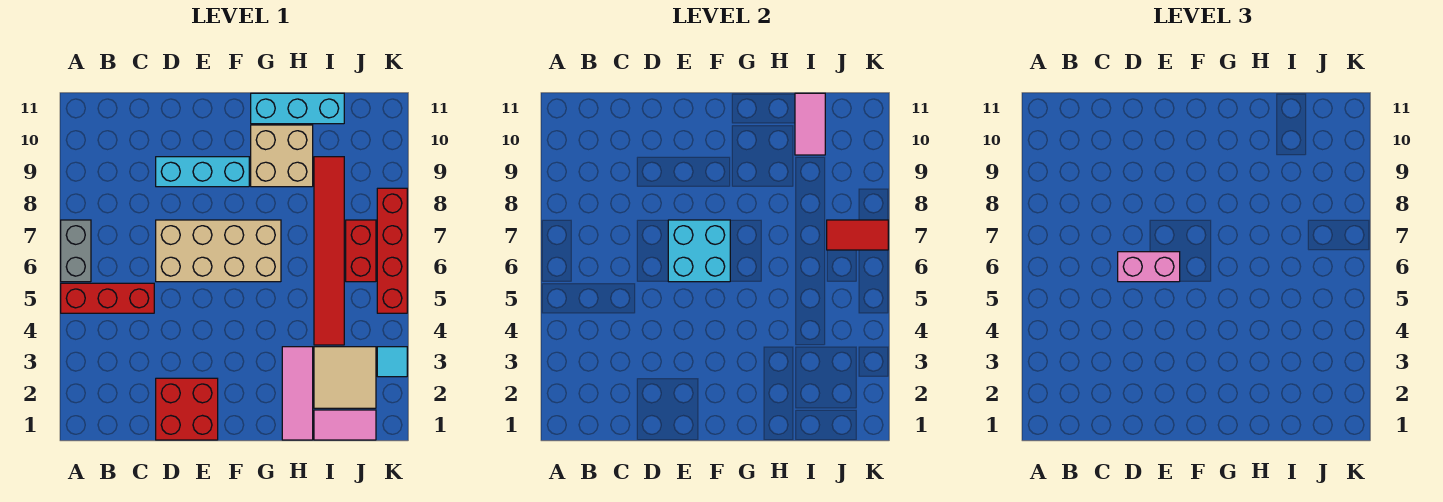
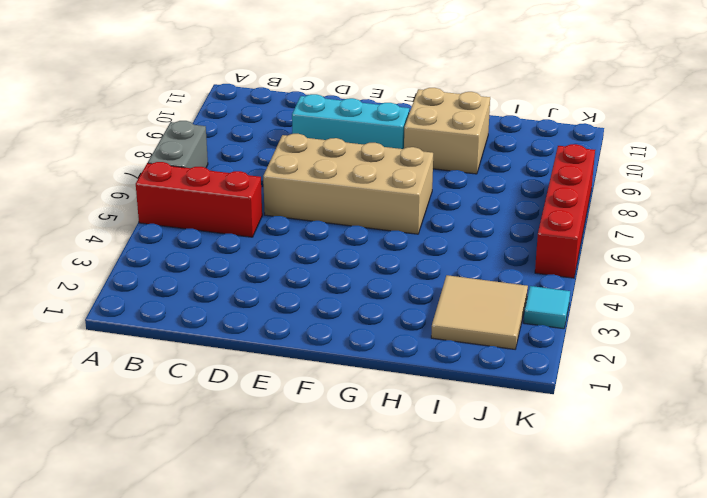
none -> red brick D1:E2 level 1
none -> cyan brick G11:I11 level 1
none -> pink tile H1:H3 level 1

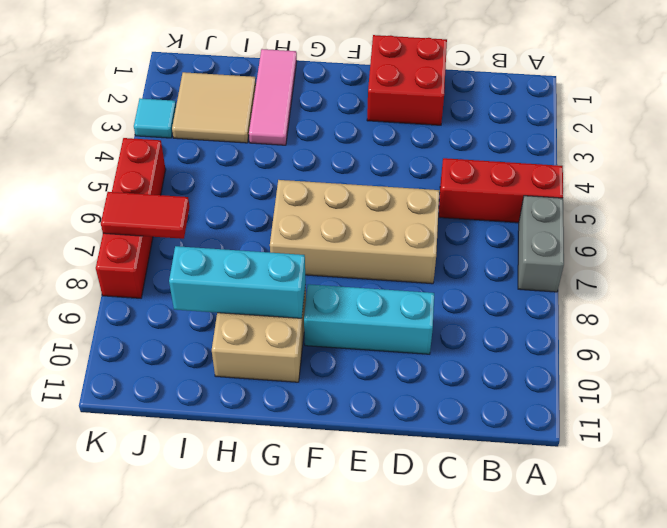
cyan brick G9:I9 level 2 -> cyan brick G11:I11 level 1
none -> pink tile I1:J1 level 1
none -> red tile I4:I9 level 1
none -> red brick J6:J7 level 1

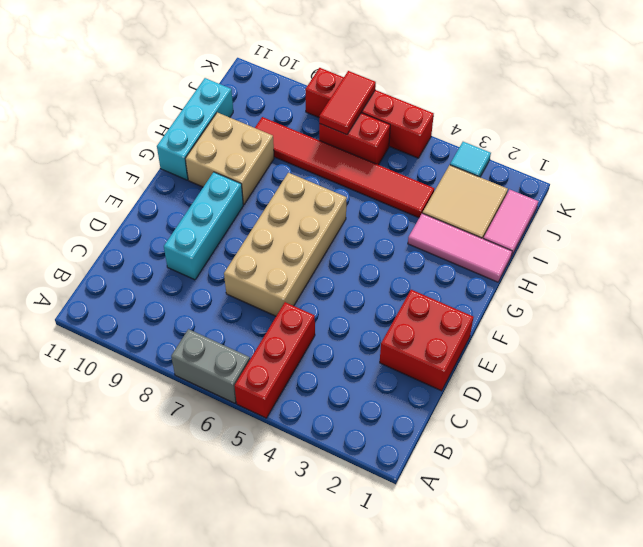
none -> cyan brick E6:F7 level 2
none -> pink tile I10:I11 level 2
none -> pink brick D6:E6 level 3

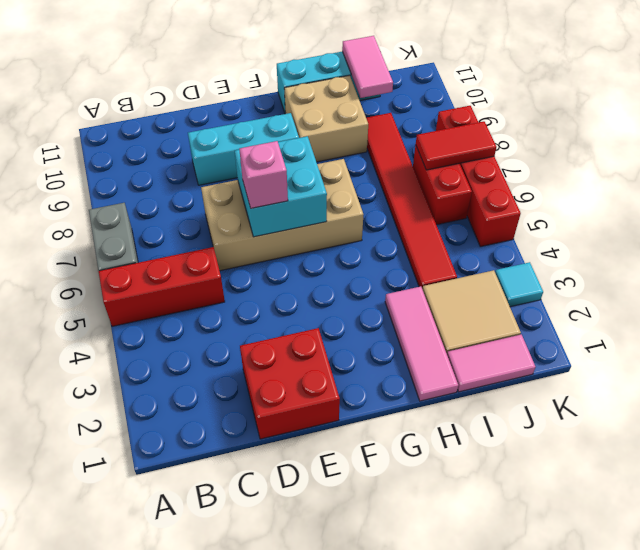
pink brick E6 level 3 -> pink brick D6:E6 level 3

